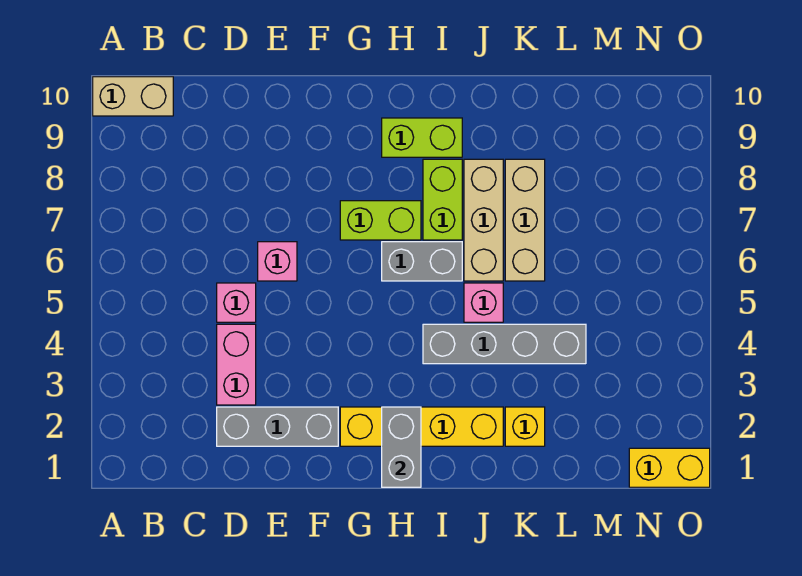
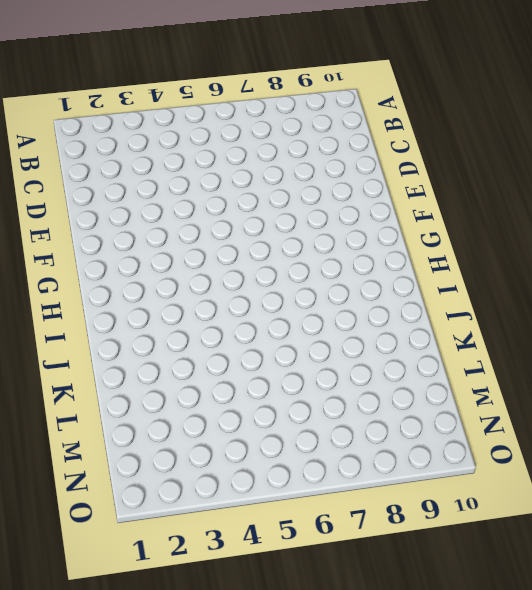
none -> tan brick A10:B10 level 1
none -> grey brick D2:F2 level 1
none -> pink brick D3:D4 level 1

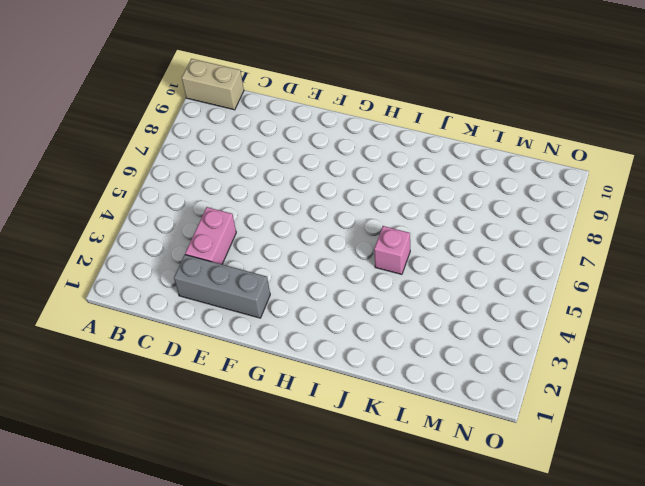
none -> pink brick D5 level 1
none -> pink brick E6 level 1
none -> yellow brick G2:J2 level 1

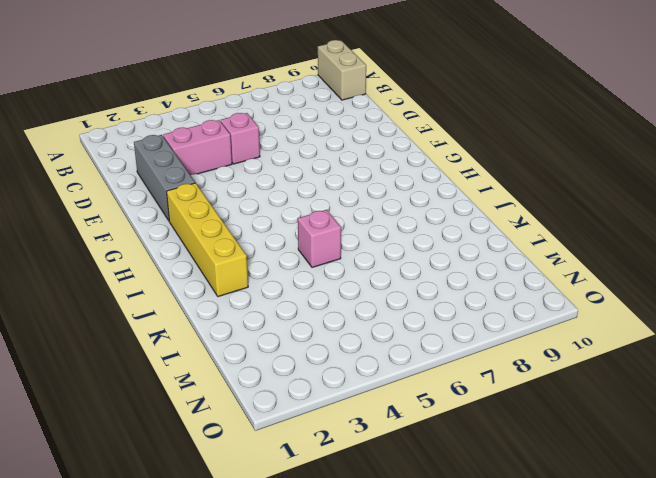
none -> pink brick E6 level 1
none -> lime brick G7:H7 level 1
none -> grey brick H6:I6 level 1

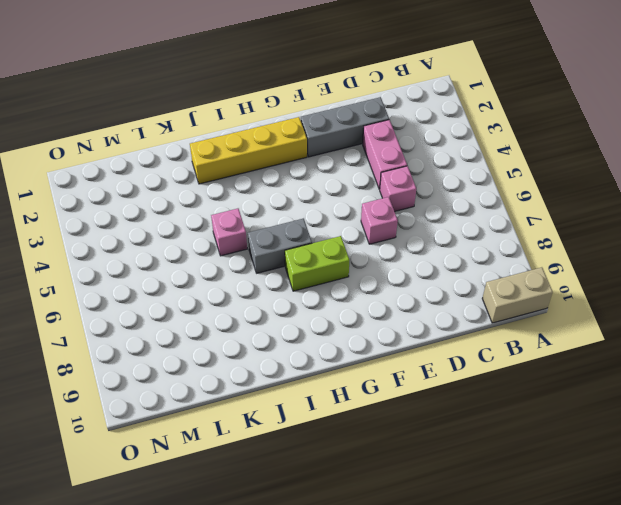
none -> lime brick H9:I9 level 1
none -> grey brick I4:L4 level 1
none -> lime brick I7:I8 level 1

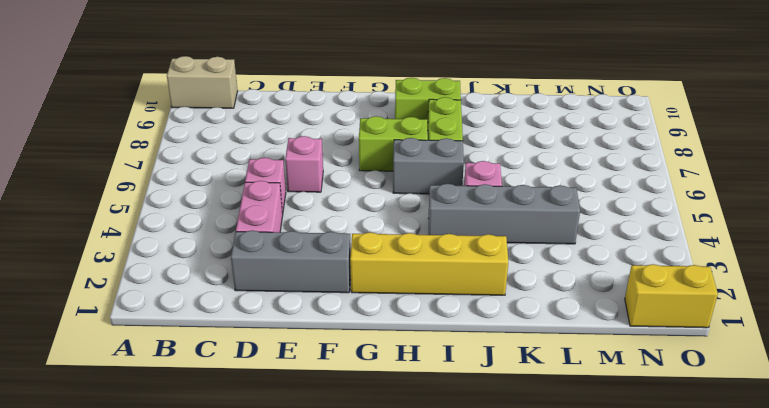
none -> tan brick J6:J8 level 1
none -> yellow brick K2 level 1
none -> tan brick K6:K8 level 1

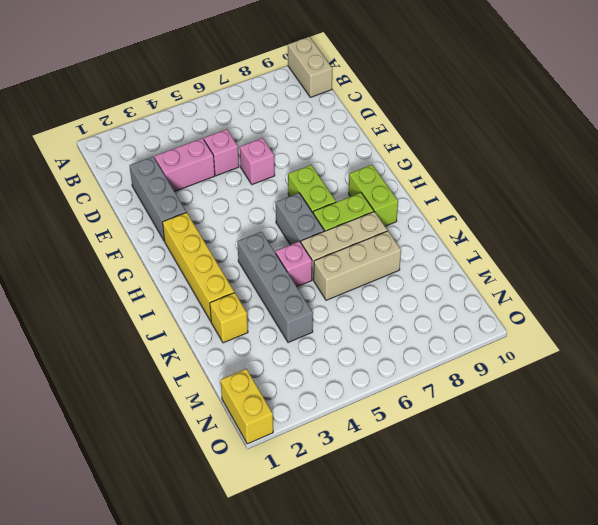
none -> grey brick H1:H2 level 2

